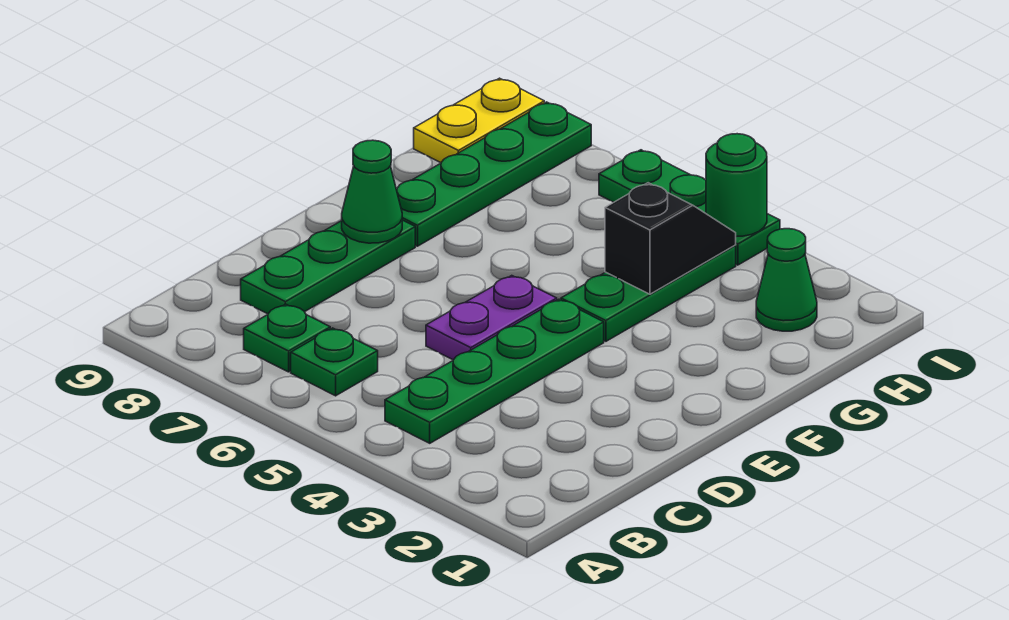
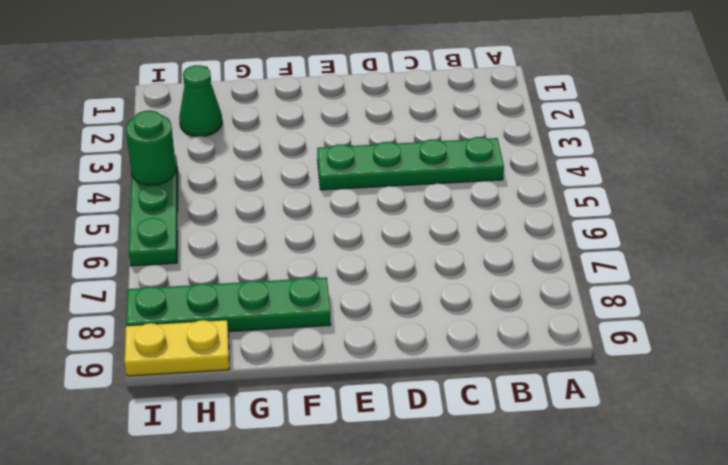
none -> green plate B6 level 1
none -> green plate B7 level 1
none -> green plate C8:E8 level 1

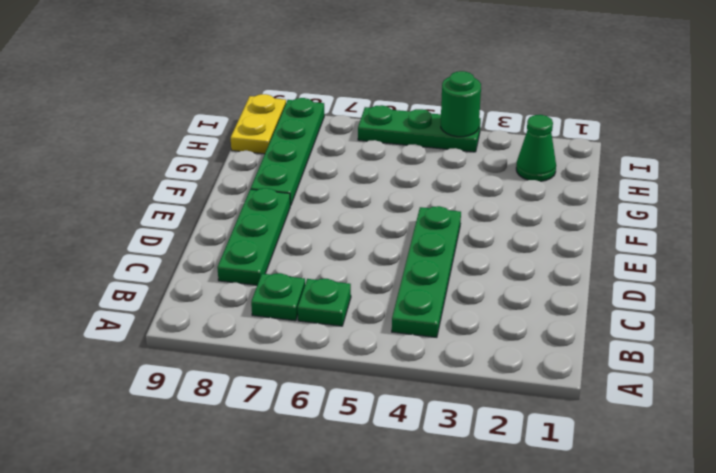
none -> purple plate D5:E5 level 1
none -> green plate F4:H4 level 1
none -> green cone E8 level 2

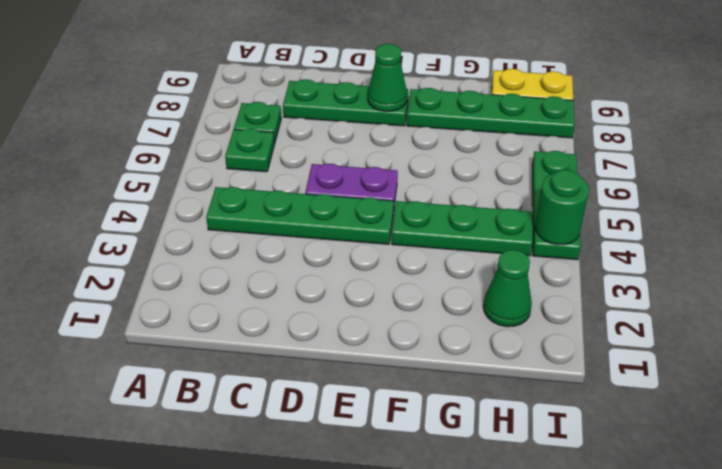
none -> black slope G4:H4 level 2 top G

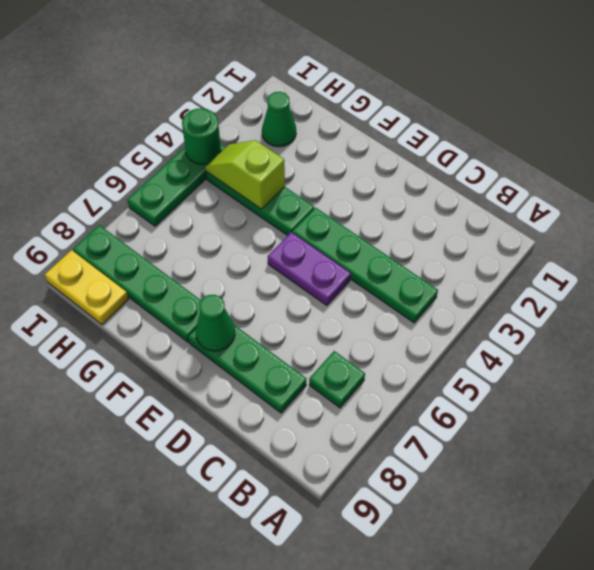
lime slope G4:H4 level 2 top G -> black slope G4:H4 level 2 top G
none -> green plate B6 level 1

